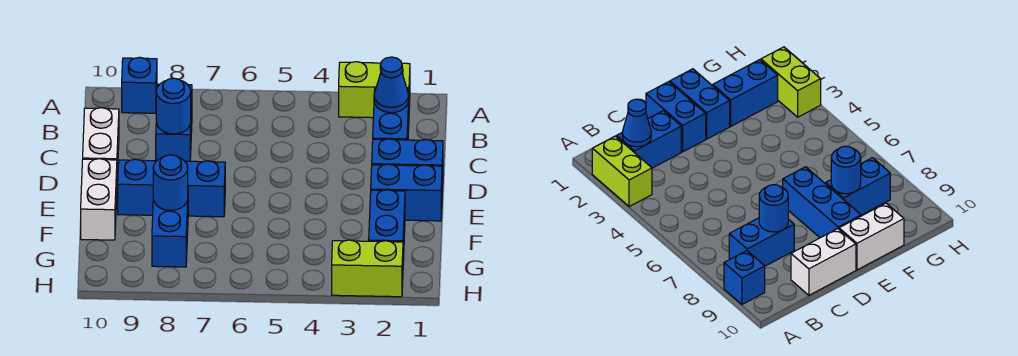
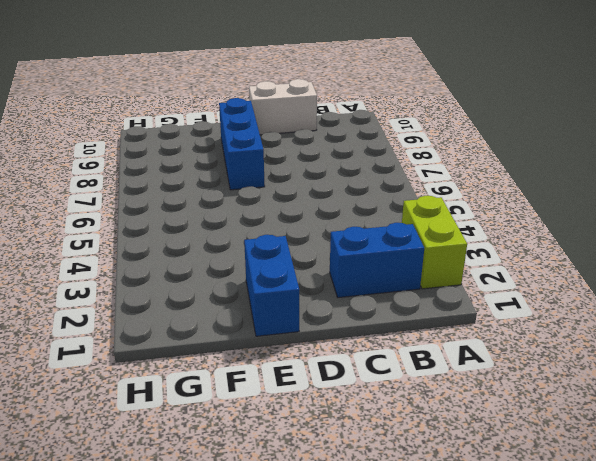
none -> blue brick A9 level 1
none -> blue brick B8:C8 level 1
none -> blue brick D1:D2 level 1

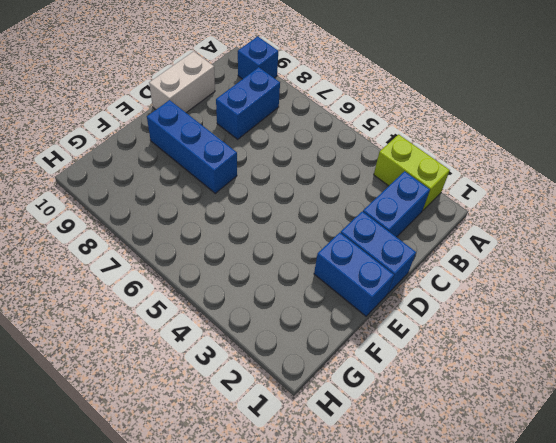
none -> white brick E10:F10 level 1
none -> blue brick F2:G2 level 1
none -> blue brick F8:G8 level 1

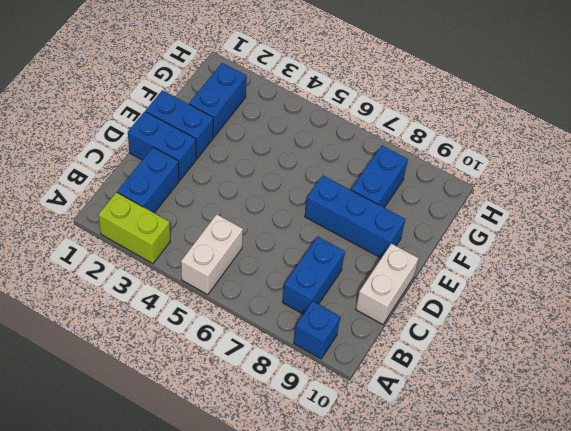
white brick A5:B5 level 1 -> white brick E10:F10 level 1
none -> lime brick H2:H3 level 1
none -> blue cone B2 level 2
none -> blue round brick C8 level 2

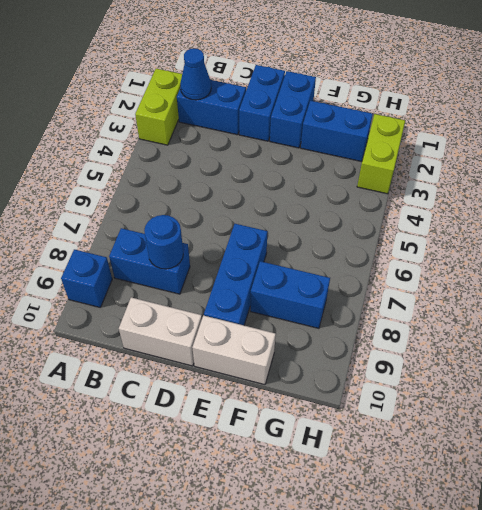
none -> blue round brick F8 level 2

